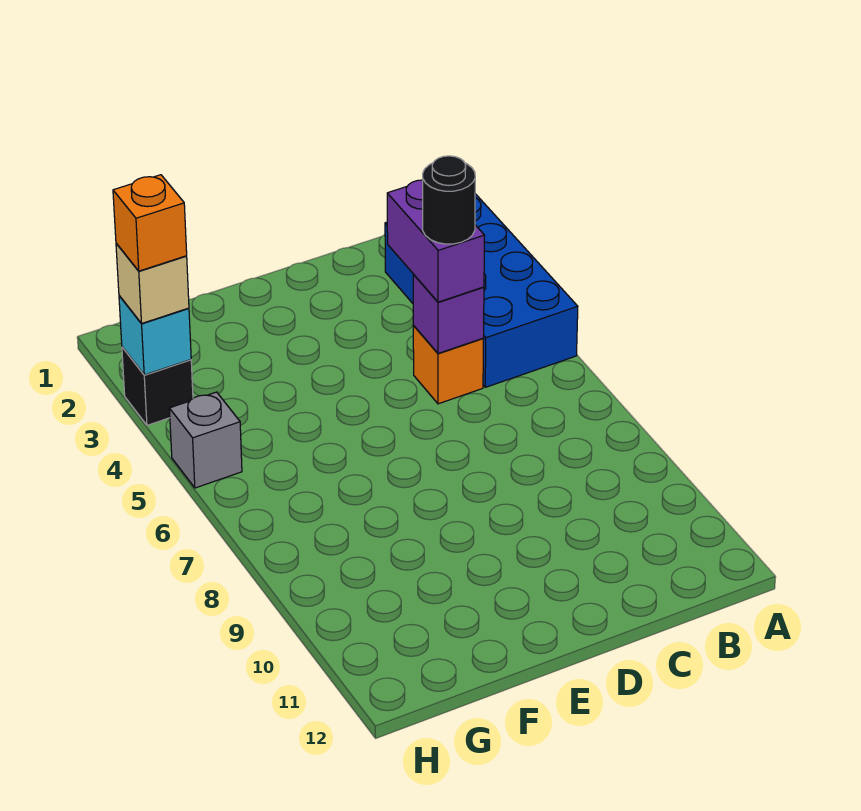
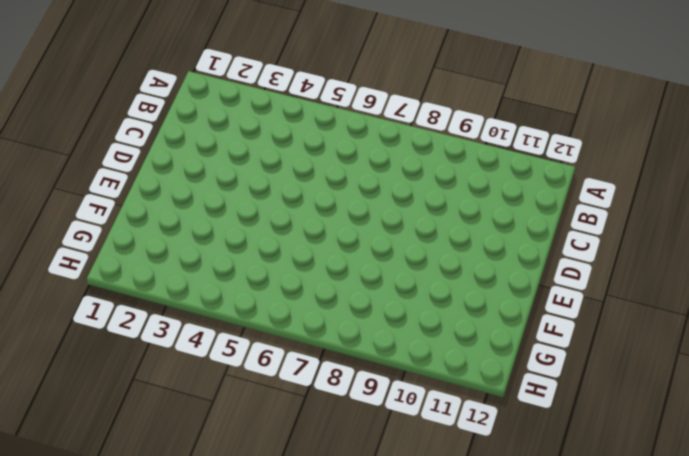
none -> blue brick A2:B5 level 1
none -> orange brick C5 level 1

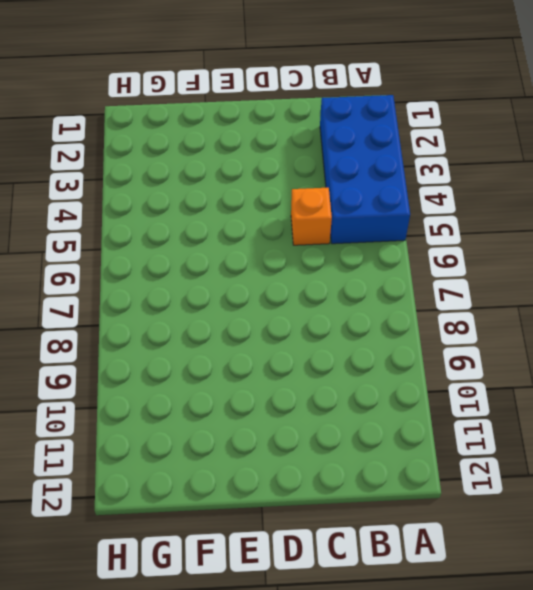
none -> black brick H3 level 1
none -> grey brick H5 level 1

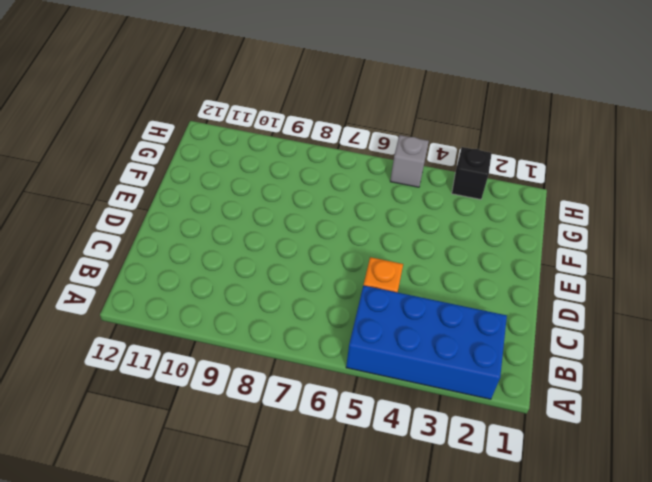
none -> purple brick C5 level 2
none -> cyan brick H3 level 2

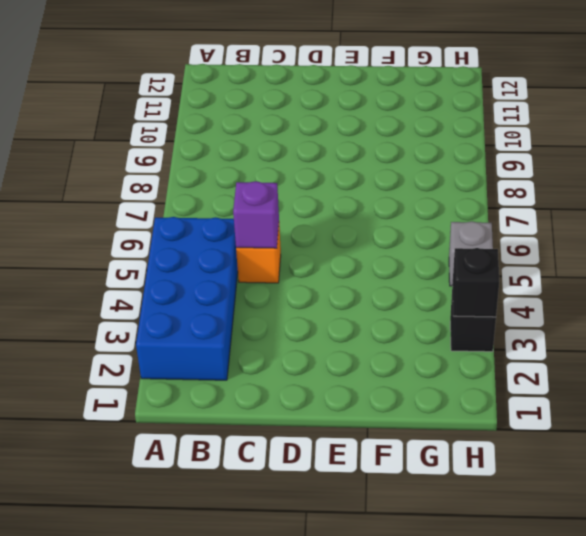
black brick H3 level 2 -> cyan brick H3 level 2
none -> purple brick C4:C5 level 3
none -> tan brick H3 level 3

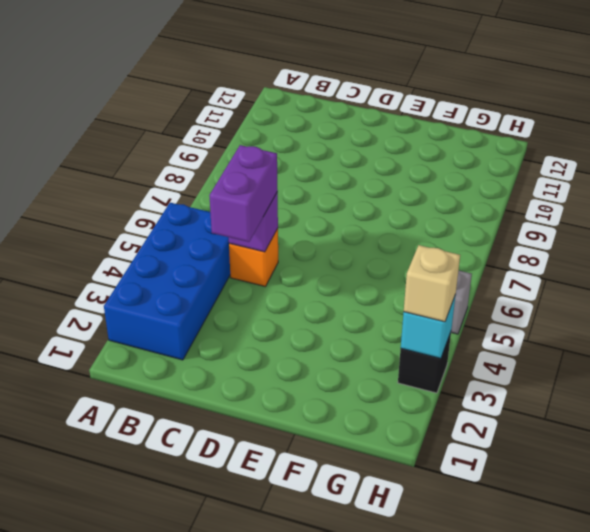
none -> black round brick C5 level 4
none -> orange brick H3 level 4

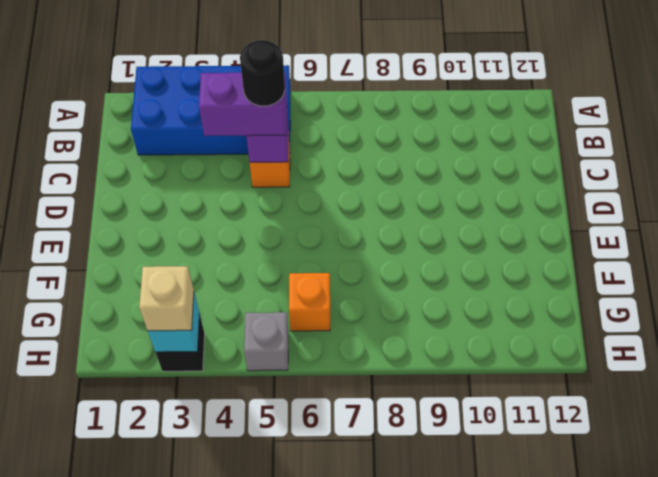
orange brick G6 level 1 -> orange brick H3 level 4

